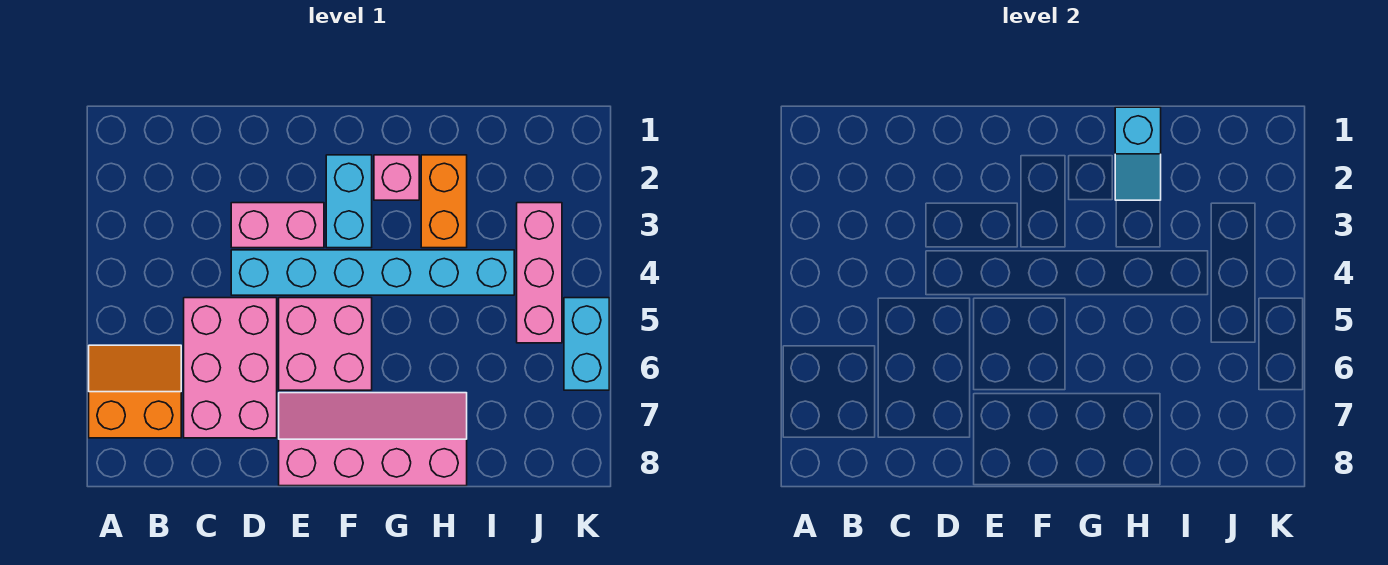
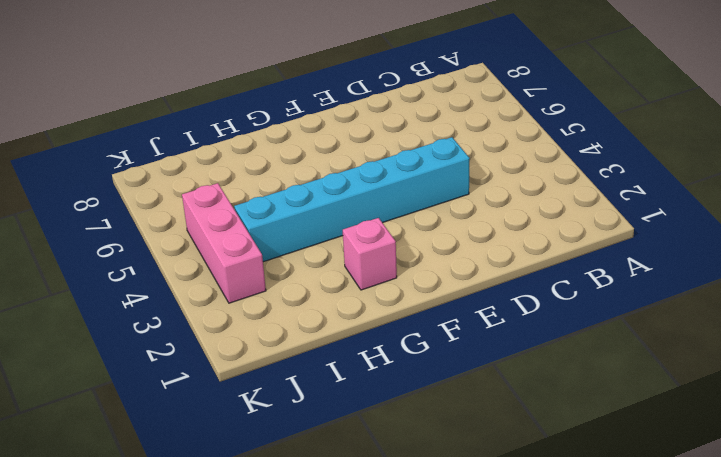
none -> orange slope A6:B7 level 1 top 7
none -> pink brick C5:D7 level 1
none -> pink brick D3:E3 level 1

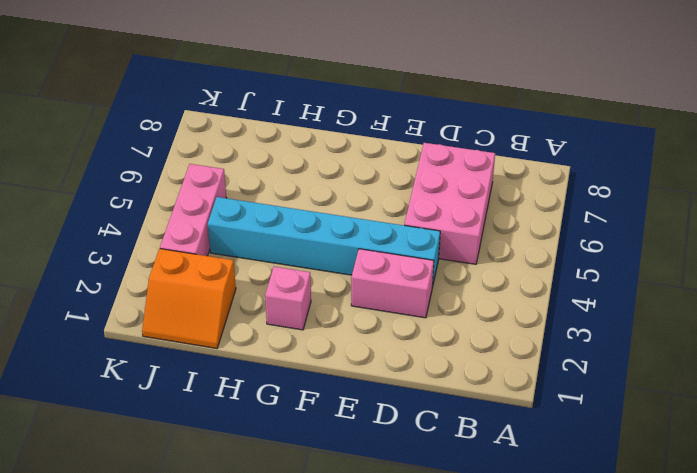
orange slope I1:J2 level 1 top 2 -> orange slope A6:B7 level 1 top 7
none -> pink brick E5:F6 level 1
none -> pink slope E7:H8 level 1 top 8
none -> cyan brick F2:F3 level 1

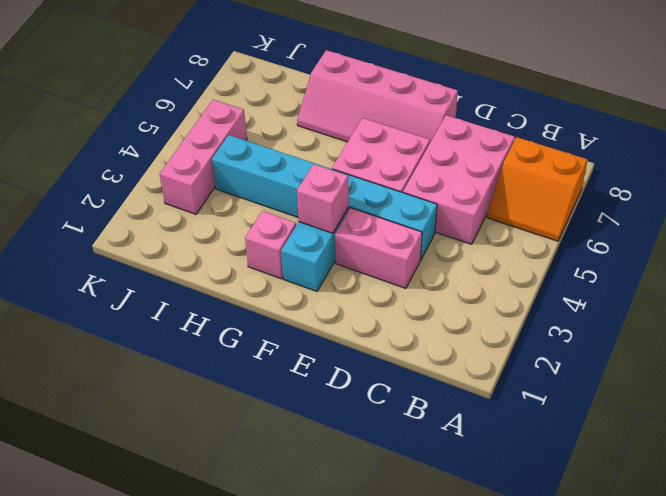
pink brick F3 level 2 -> none
none -> orange brick H2:H3 level 1
none -> cyan brick K5:K6 level 1
none -> cyan slope H1:H2 level 2 top 1

